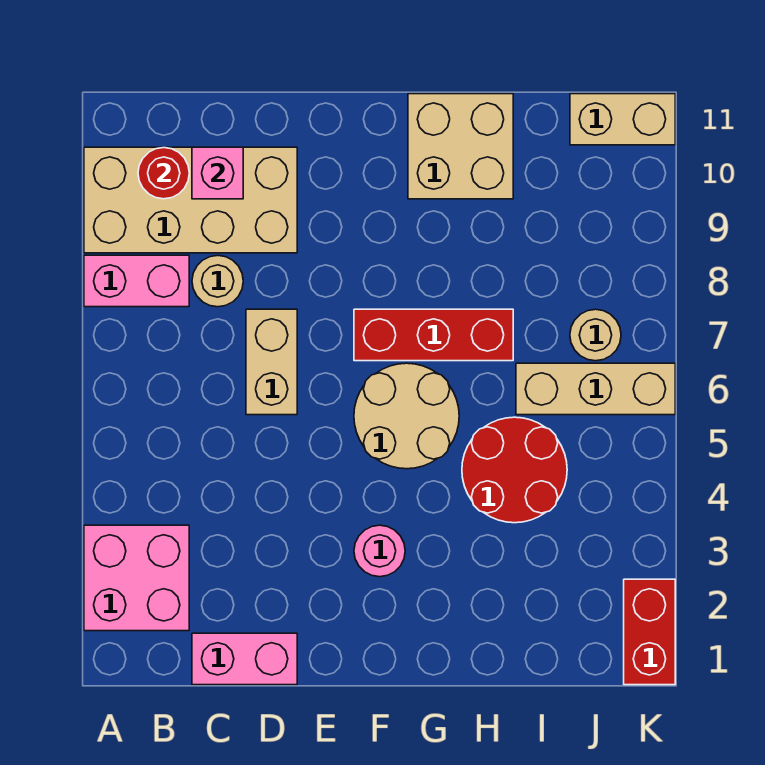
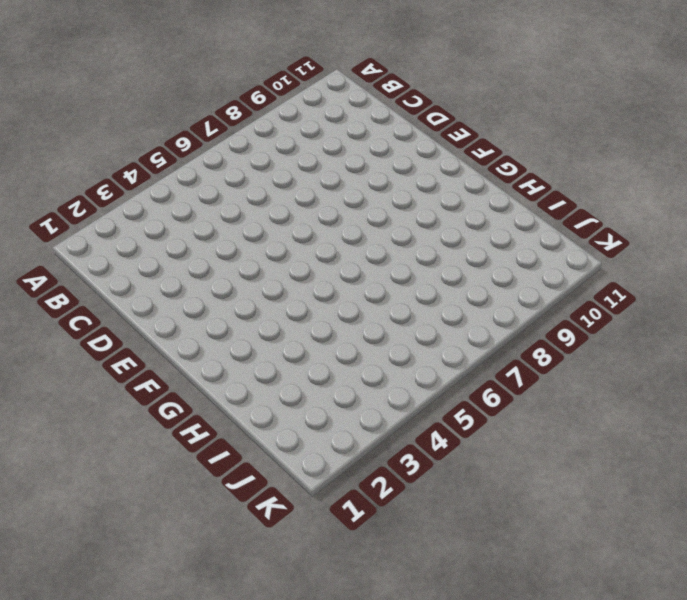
none -> pink brick A2:B3 level 1
none -> pink brick A8:B8 level 1
none -> tan brick A9:D10 level 1

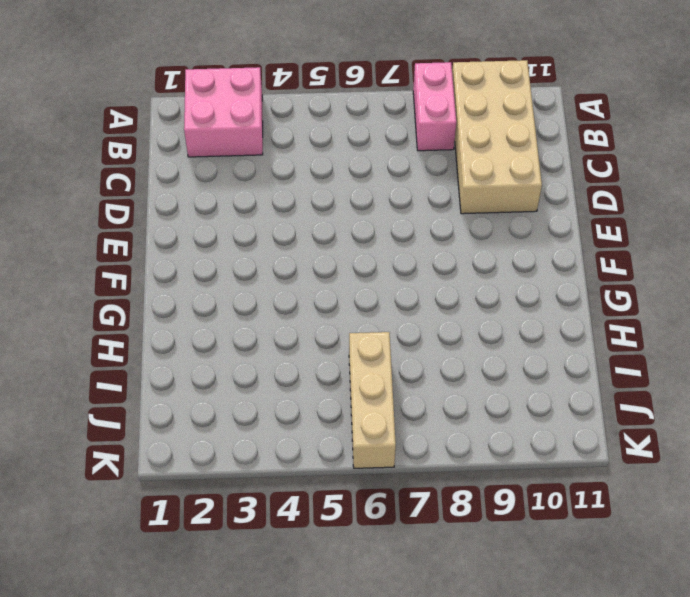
none -> pink brick C1:D1 level 1
none -> tan round brick C8 level 1
none -> tan brick D6:D7 level 1

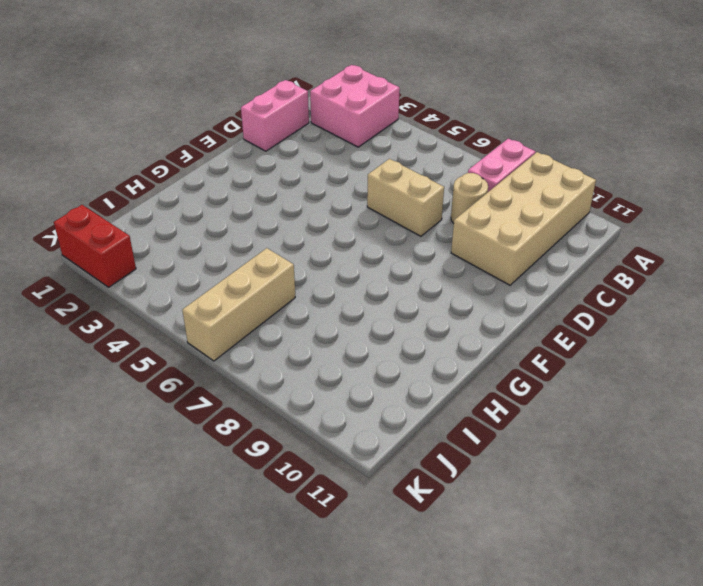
none -> pink round brick F3 level 1
none -> tan round brick F5:G6 level 1
none -> red brick F7:H7 level 1

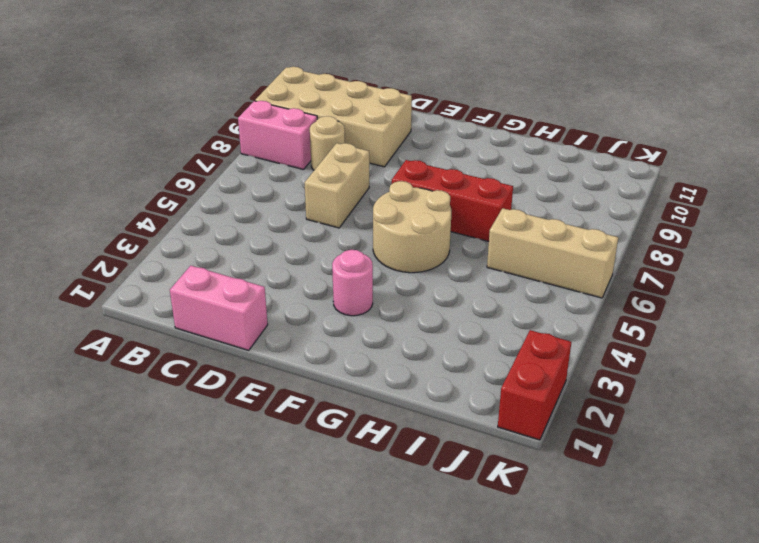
none -> pink brick A2:B3 level 1
none -> tan brick G10:H11 level 1
none -> red round brick H4:I5 level 1

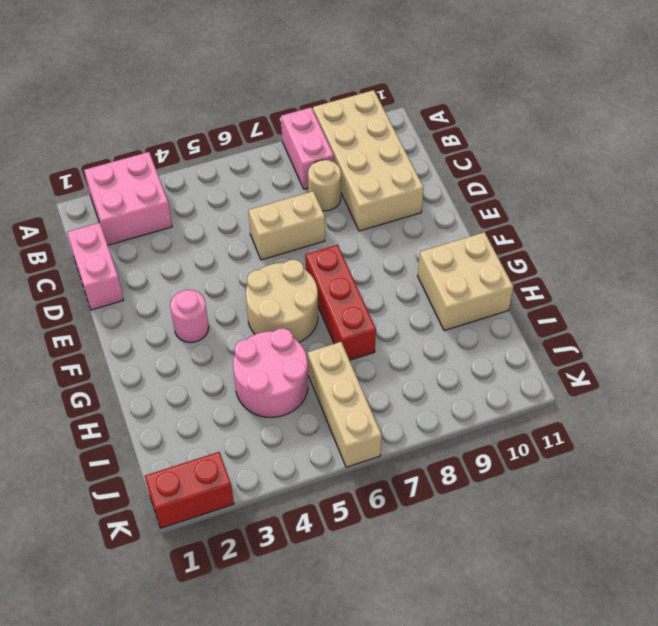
pink round brick H4:I5 level 1 -> red round brick H4:I5 level 1
none -> tan round brick J7 level 1
none -> tan brick J11:K11 level 1
none -> red round brick B10 level 2

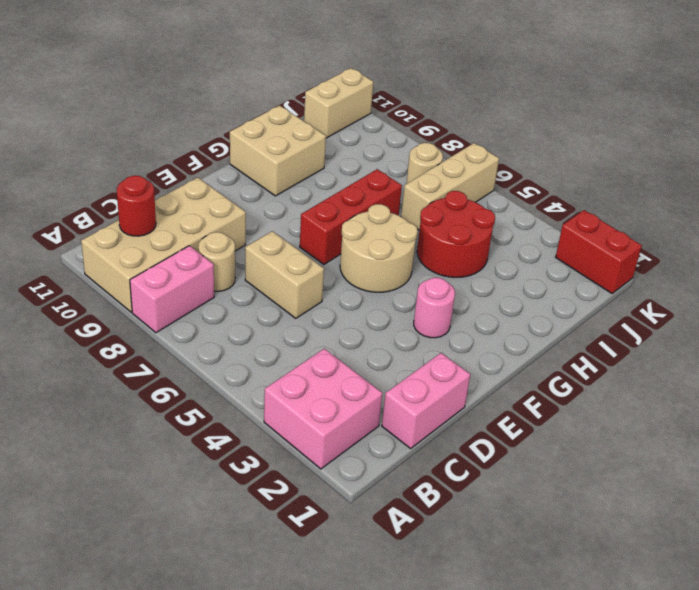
none -> pink brick C10 level 2

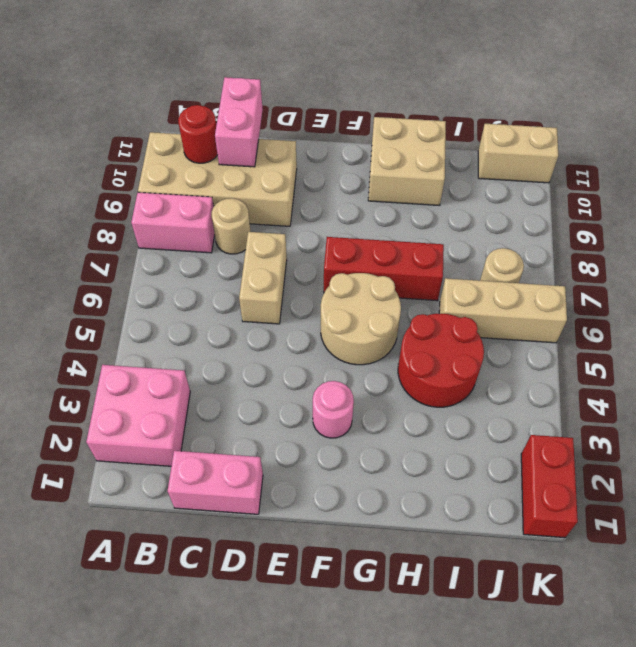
pink brick C10:C11 level 2 -> pink brick C10 level 2

